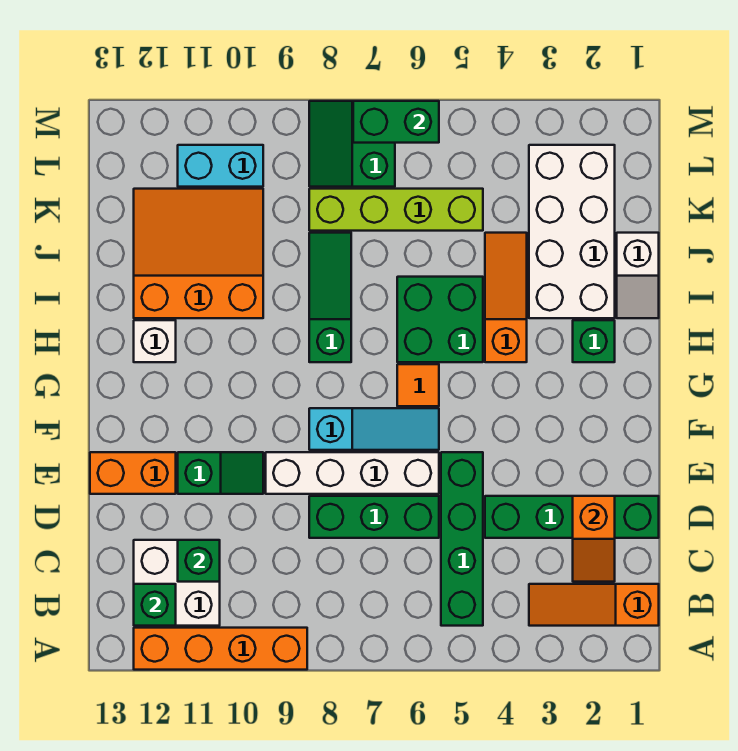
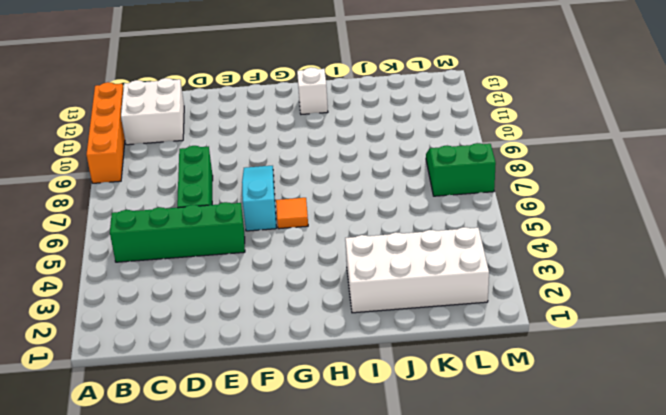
cyan slope F6:F8 level 1 top 6 -> cyan slope F6:F8 level 1 top 8
none -> orange slope B1:B3 level 1 top 1
none -> green brick D1:D4 level 1
none -> white brick E6:E9 level 1

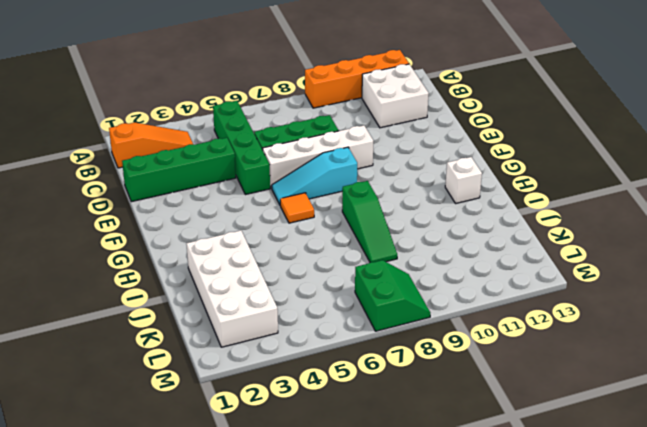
none -> green slope E10:E11 level 1 top 11
none -> orange brick E12:E13 level 1
none -> green brick H2 level 1

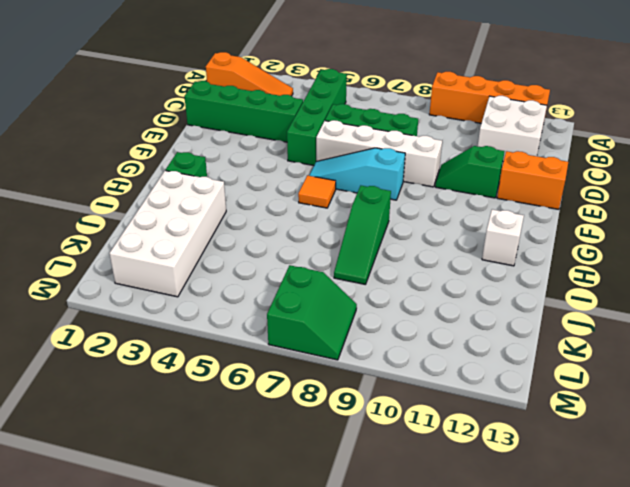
none -> orange slope H4:J4 level 1 top H
none -> green brick H5:I6 level 1
none -> white slope I1:J1 level 1 top J

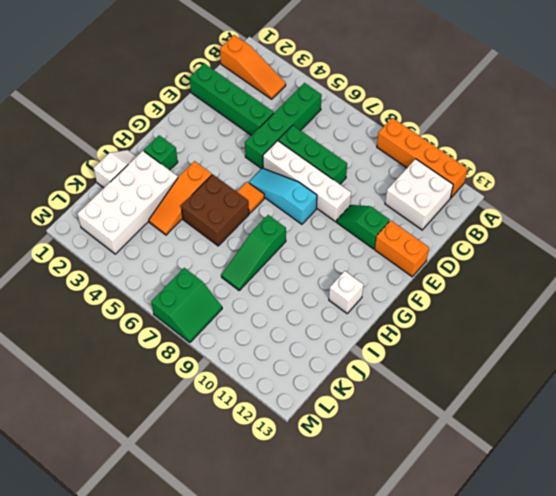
brown brick H5:I6 level 1 -> green brick H5:I6 level 1
none -> orange slope I10:K12 level 1 top I
none -> lime brick K5:K8 level 1
none -> cyan brick L10:L11 level 1

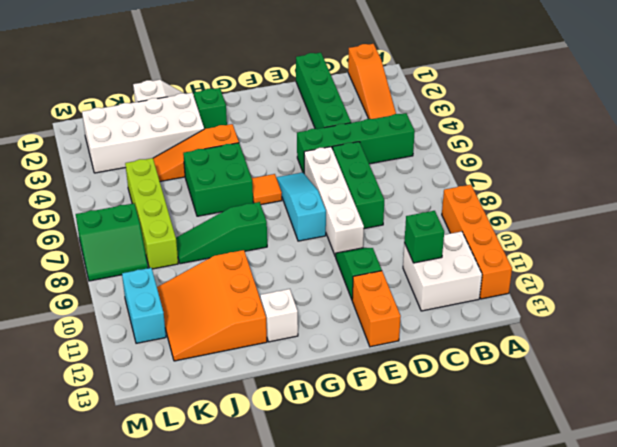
none -> green brick B12 level 2
none -> orange slope C2:D2 level 2 top D
none -> green brick M6:M7 level 2

